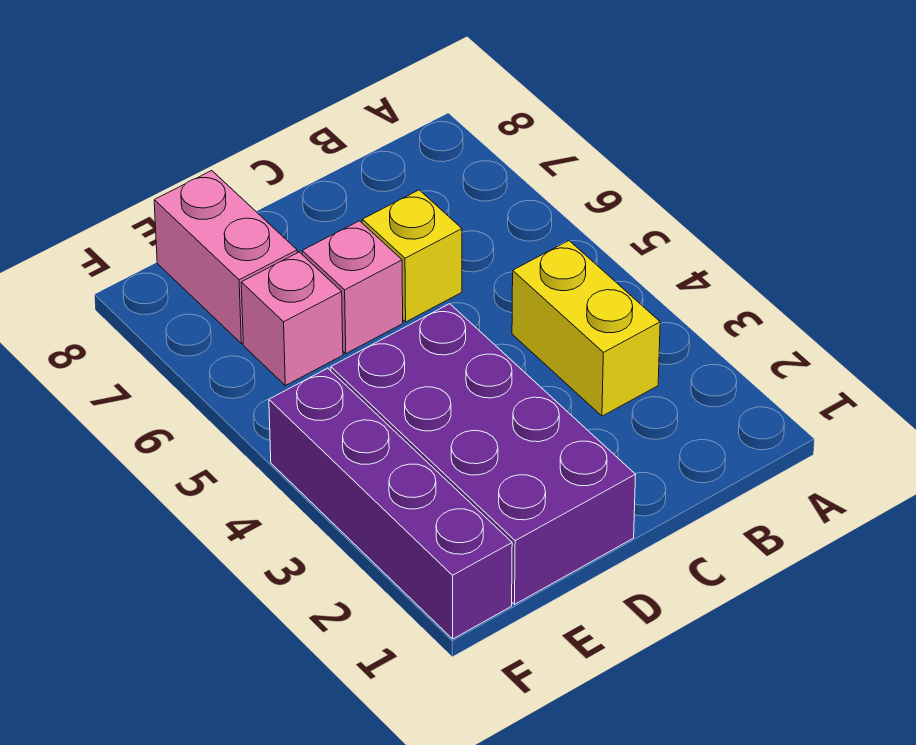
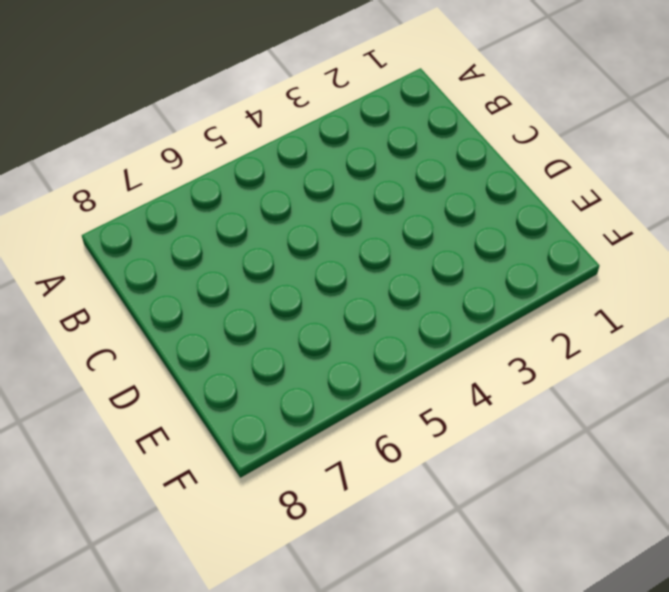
none -> yellow brick B3:B4 level 1
none -> yellow brick C6 level 1

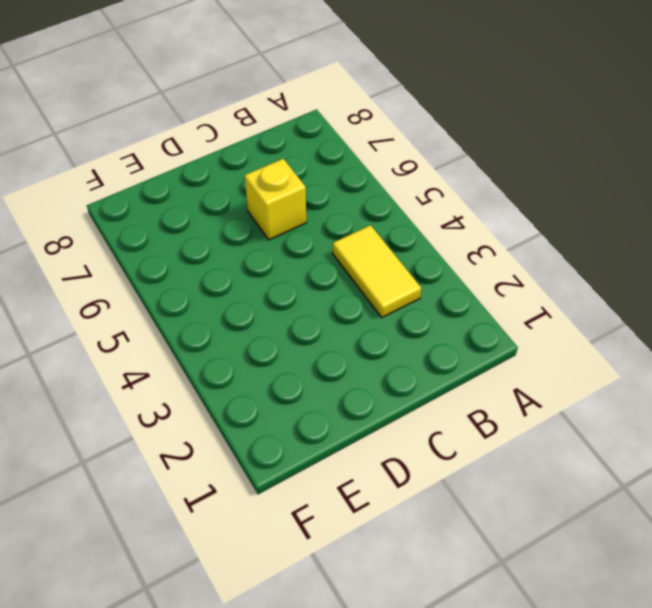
yellow tile B3:B4 level 1 -> yellow brick B3:B4 level 1
none -> purple brick D1:E4 level 1
none -> pink brick D6 level 1

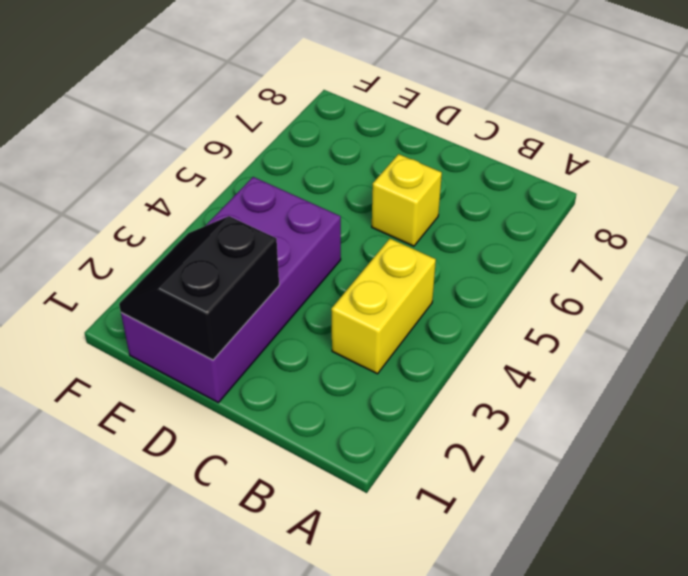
black slope D1:E2 level 2 top D -> none
none -> pink brick D6 level 1
none -> pink brick E6 level 1

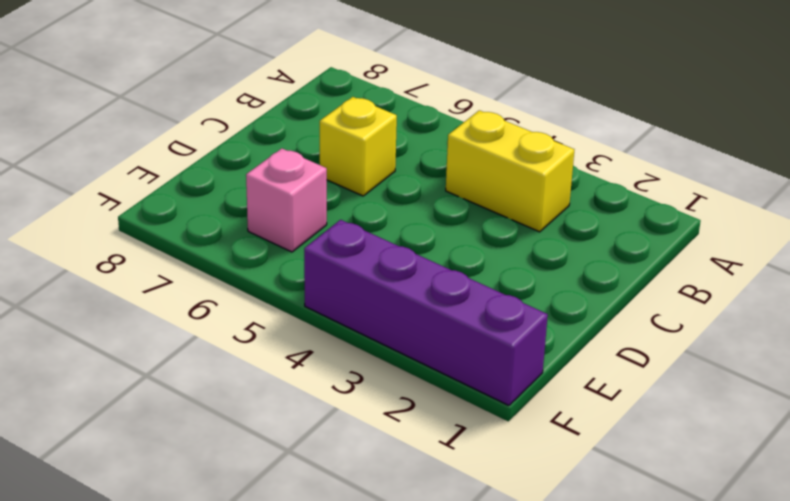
none -> purple brick D1:E4 level 1
none -> pink brick D6 level 1

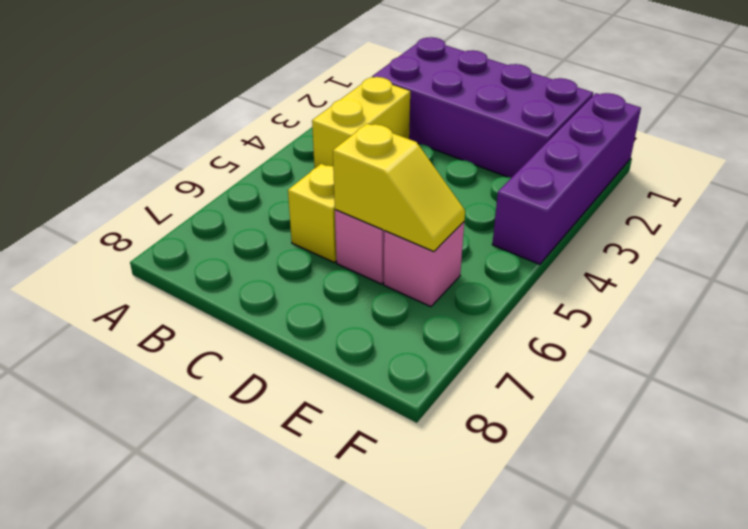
purple brick B1:E2 level 1 -> purple brick D1:E4 level 1
yellow slope D6:E6 level 2 top D -> none
none -> pink brick E7:E8 level 1

